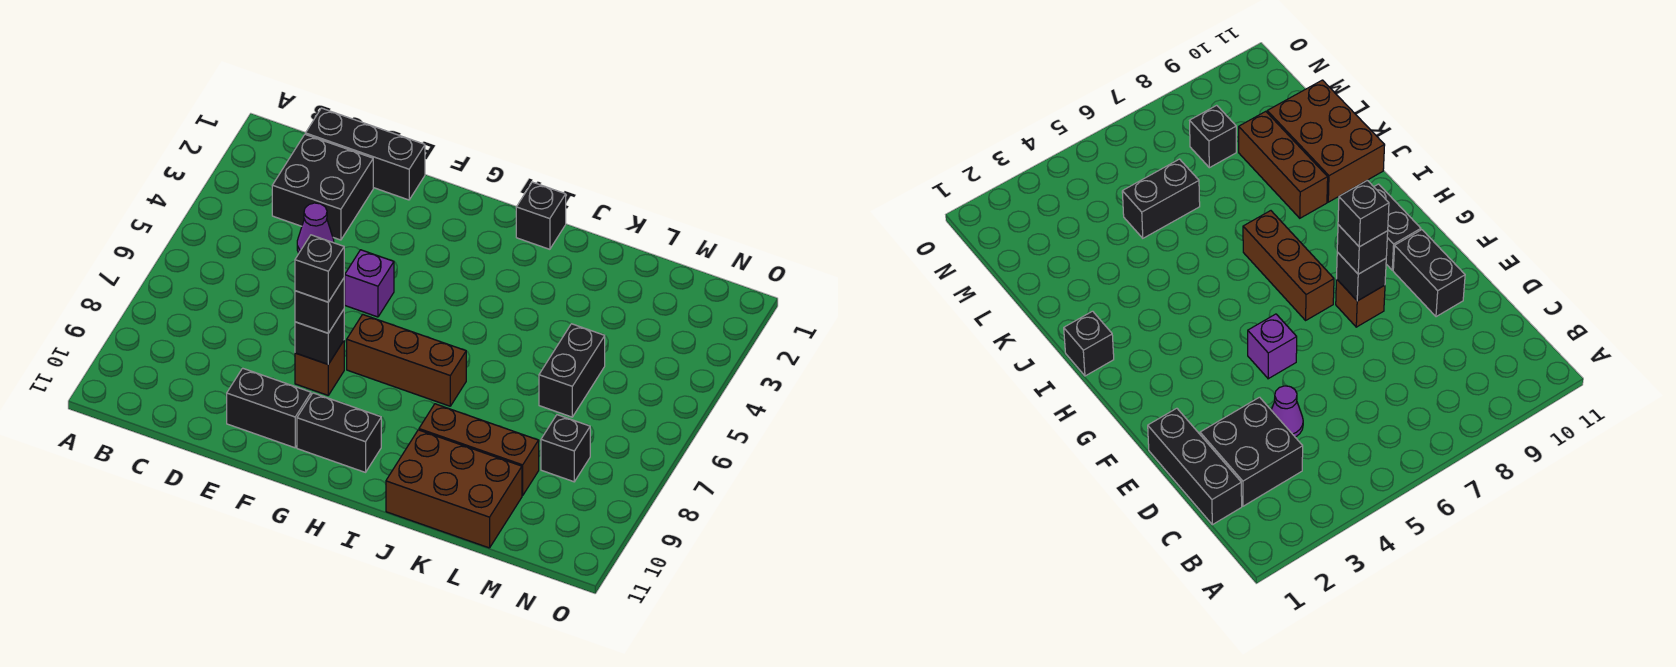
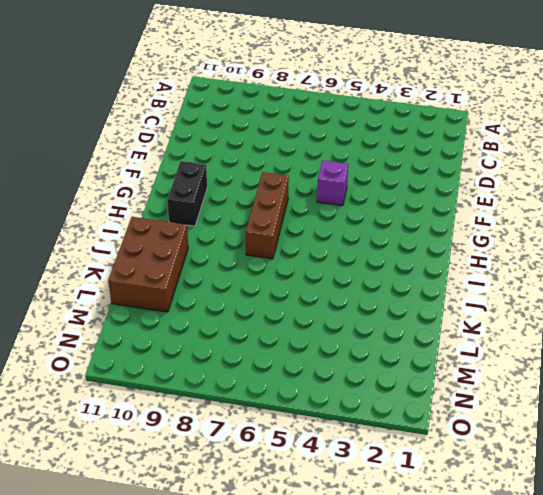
none -> black brick C1:E1 level 1
none -> black brick C2:D3 level 1
none -> purple cone D4 level 1

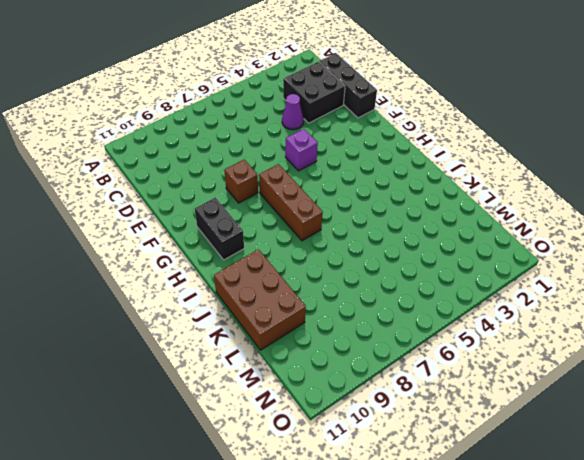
none -> black brick E10:F10 level 1
none -> black brick I1 level 1
none -> brown brick J9:L9 level 1

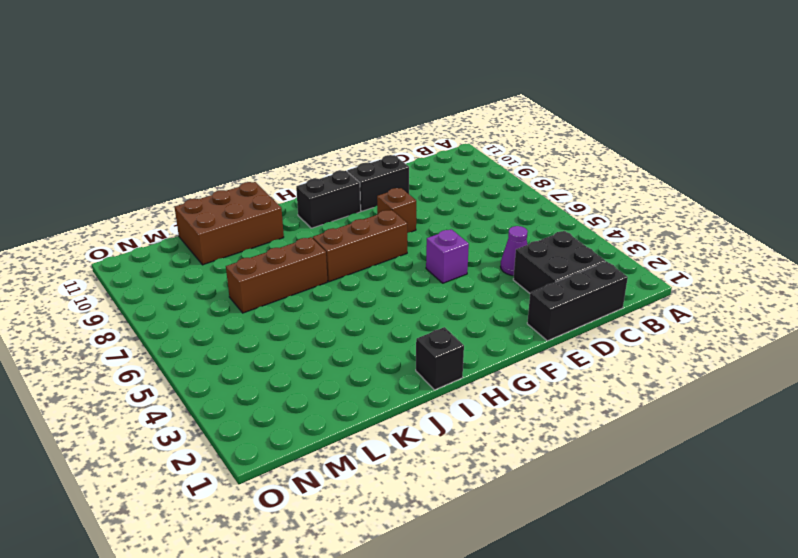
brown brick J7:L7 level 1 -> brown brick J9:L9 level 1
none -> black brick L5:L6 level 1
none -> black brick M8 level 1
none -> black brick F8 level 2

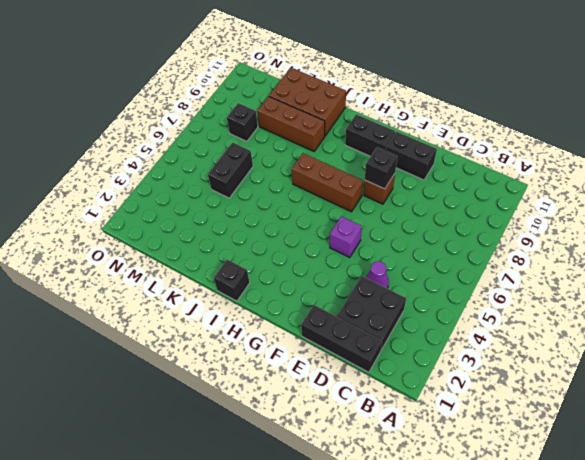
none -> black brick F8 level 3
none -> black brick F8 level 4

